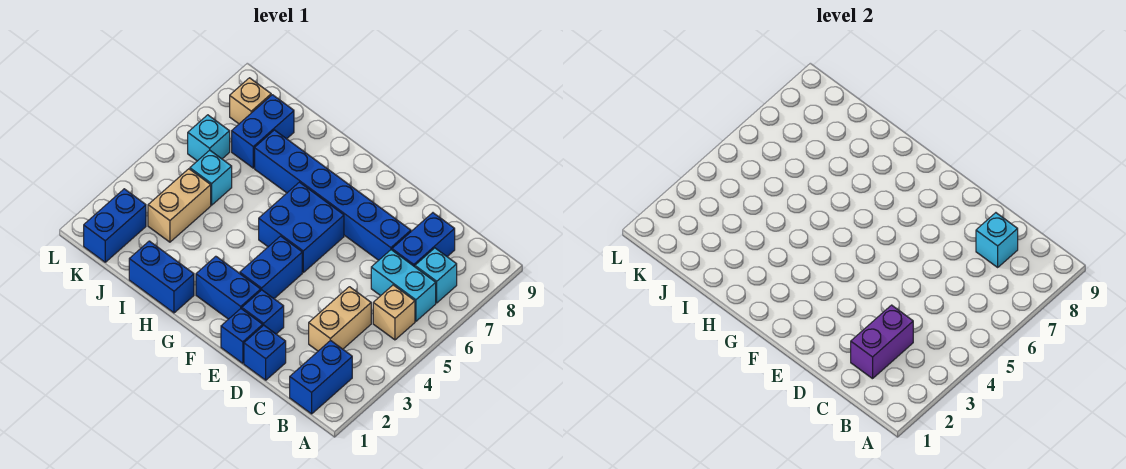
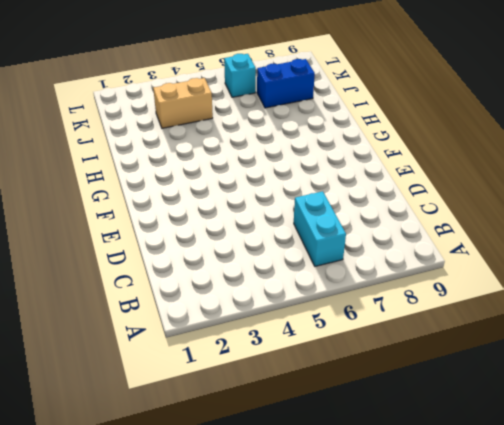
none -> blue brick B1:B2 level 1
none -> tan brick B5 level 1
none -> cyan brick B7 level 1

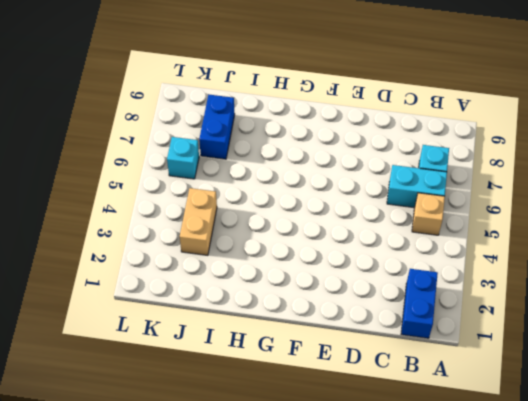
none -> tan brick C3:C4 level 1
none -> blue brick C7:C8 level 1
none -> blue brick D1 level 1

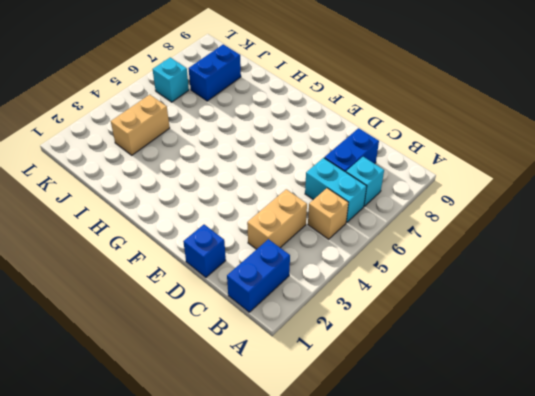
none -> blue brick D7:I7 level 1
none -> blue brick E1 level 1
none -> blue brick E2 level 1

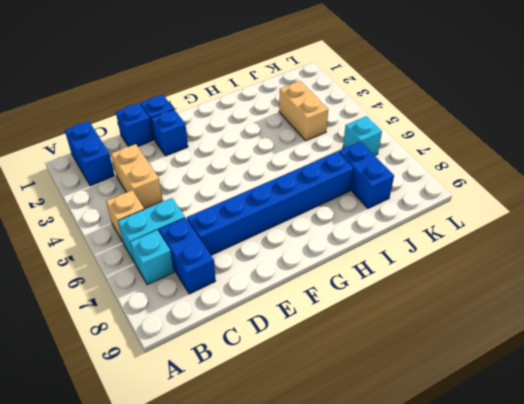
none -> blue brick F2:G2 level 1
none -> blue brick F3:F4 level 1
none -> blue brick F5:G6 level 1

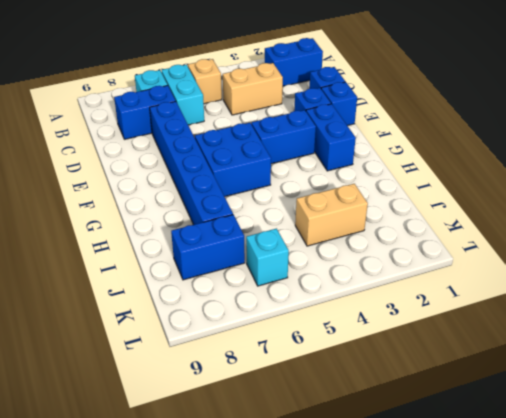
none -> blue brick H1:I1 level 1
none -> cyan brick J5 level 1
none -> blue brick K1:K2 level 1

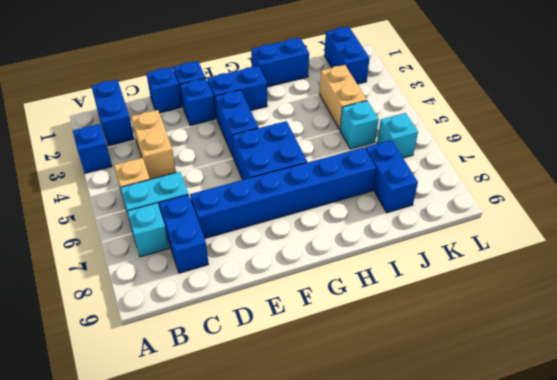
blue brick A3 level 1 -> none
none -> tan brick K8 level 1
none -> purple brick C2:C3 level 2
none -> cyan brick C8 level 2

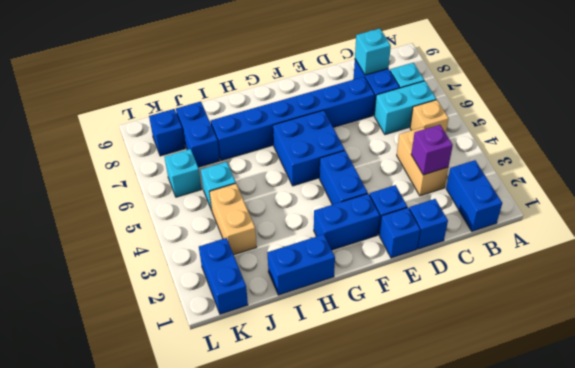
purple brick C3 level 2 -> purple brick C2:C3 level 2
blue brick K8 level 1 -> tan brick K8 level 1

